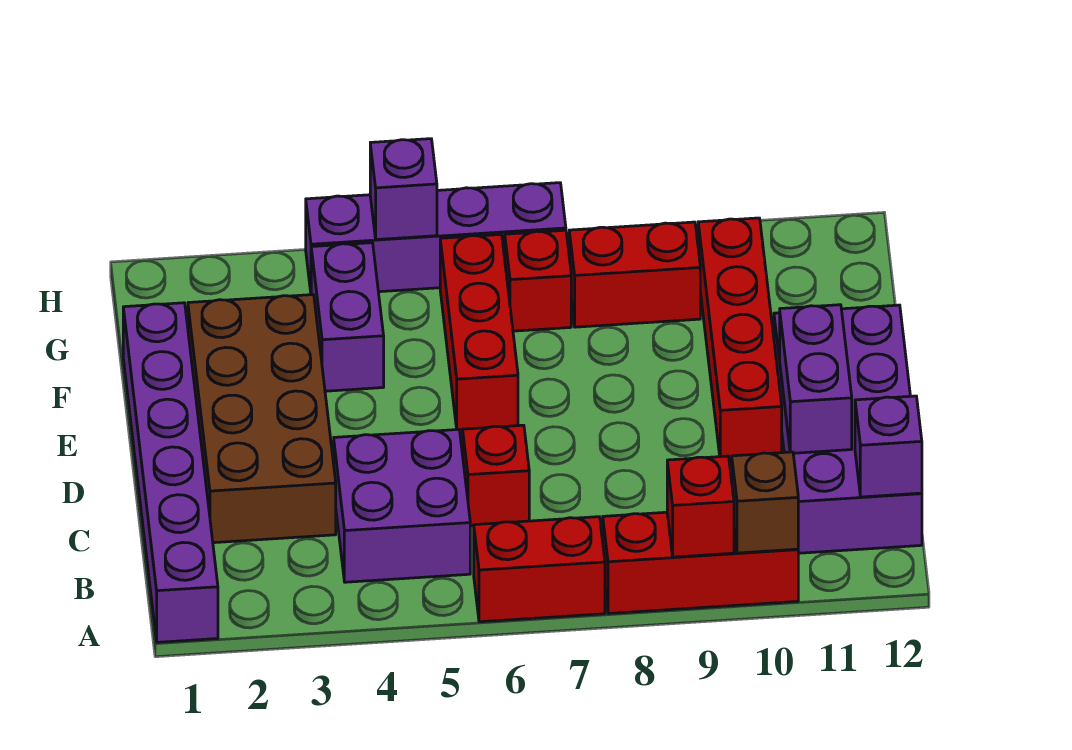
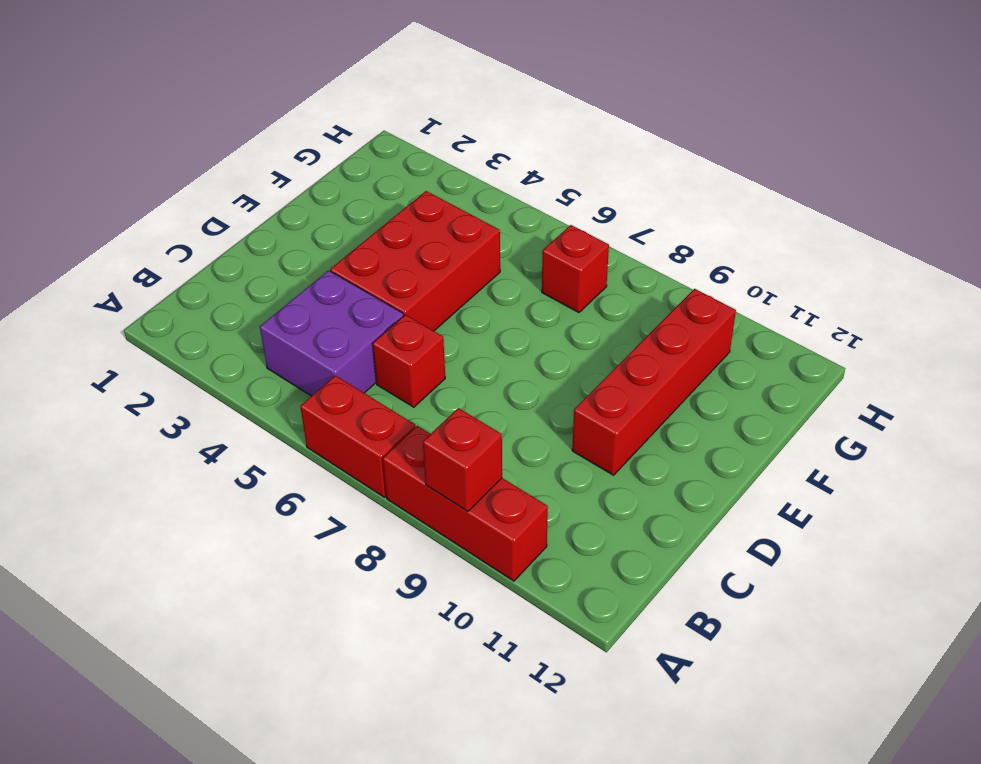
red brick D4:F5 level 1 -> purple brick F4:G4 level 1
none -> purple brick A1:F1 level 1
none -> purple brick B11:E12 level 1
none -> brown brick C2:F3 level 1

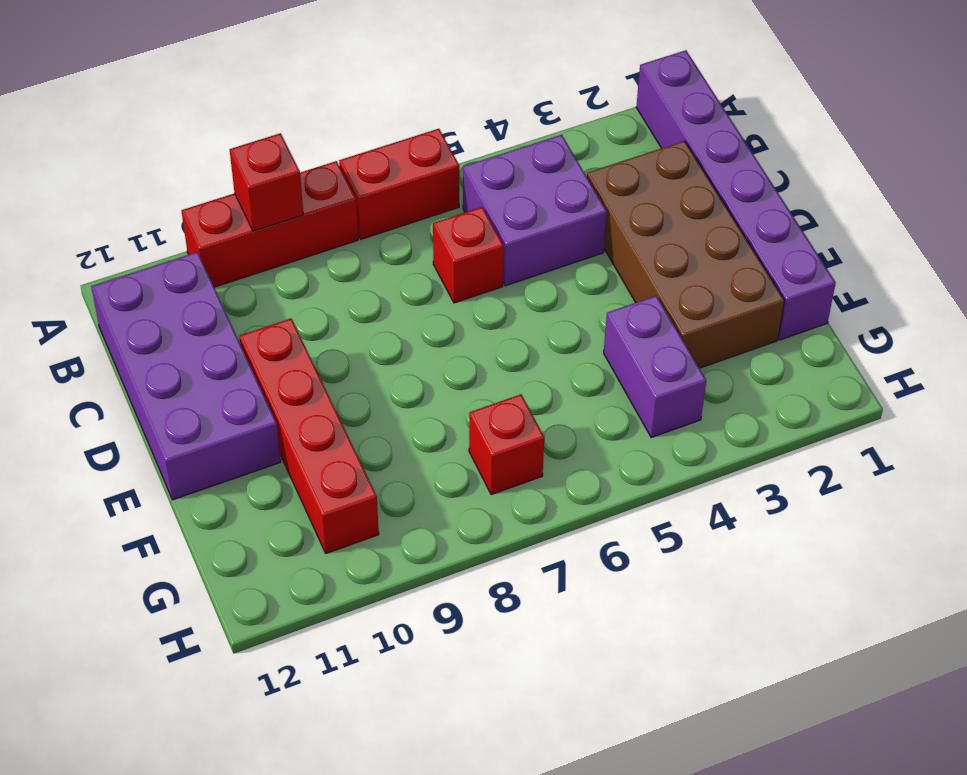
none -> red brick E6:G6 level 1
none -> red brick G8:G9 level 1
none -> purple brick H4:H7 level 1

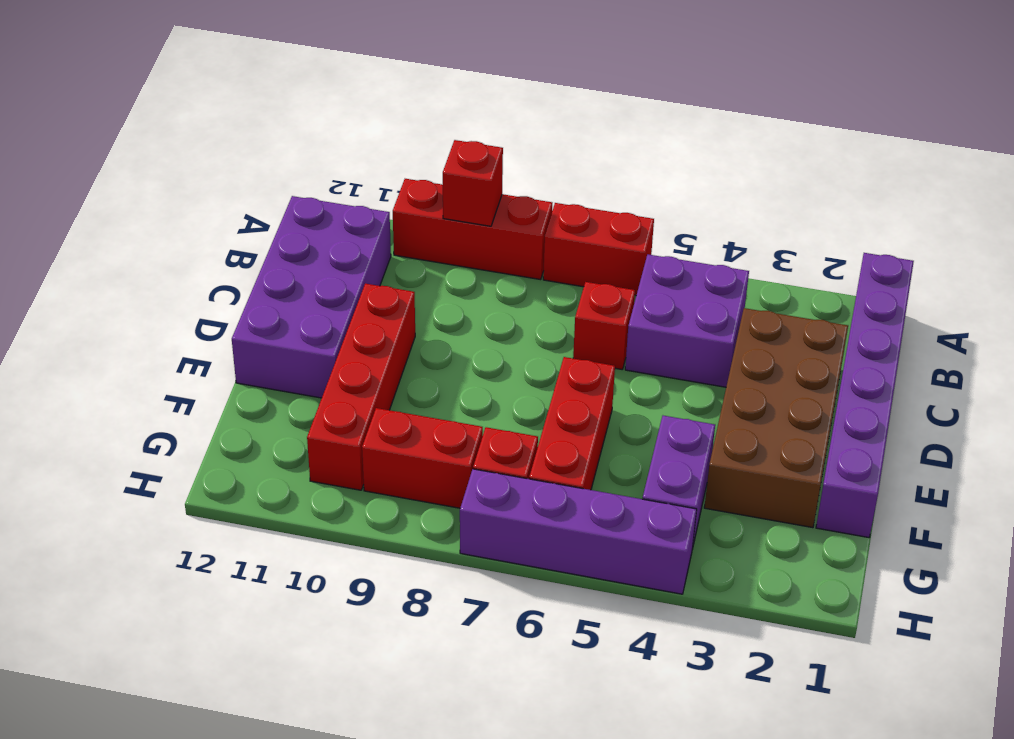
none -> brown brick A10 level 2
none -> purple brick B12 level 2
none -> purple brick C11:D11 level 2

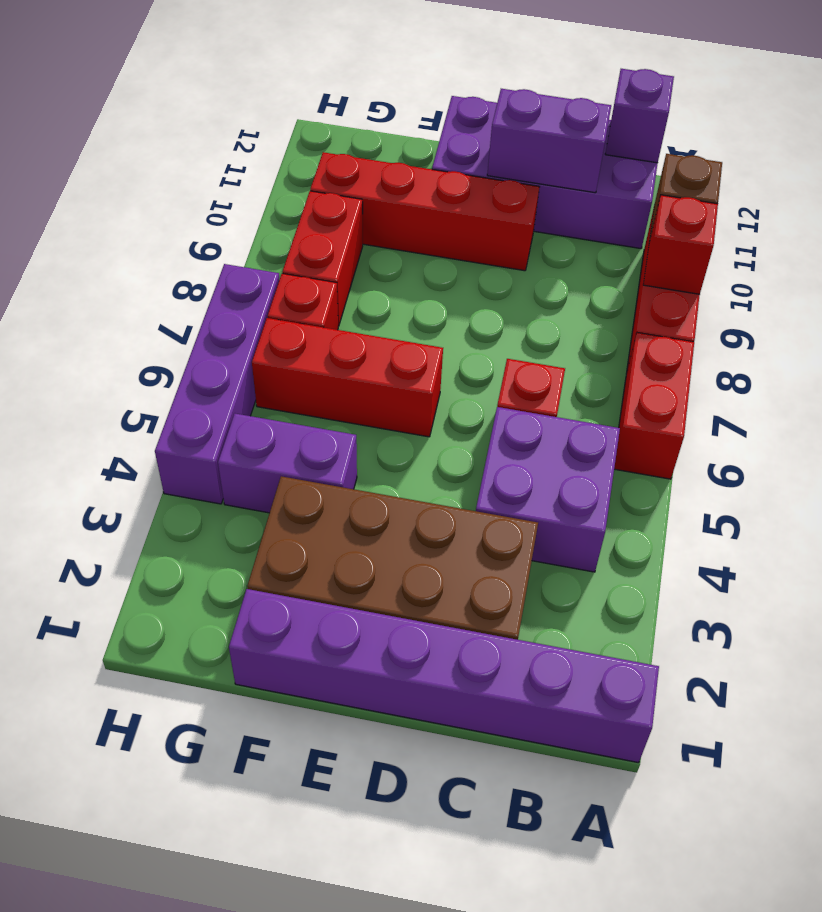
none -> purple brick H5 level 2

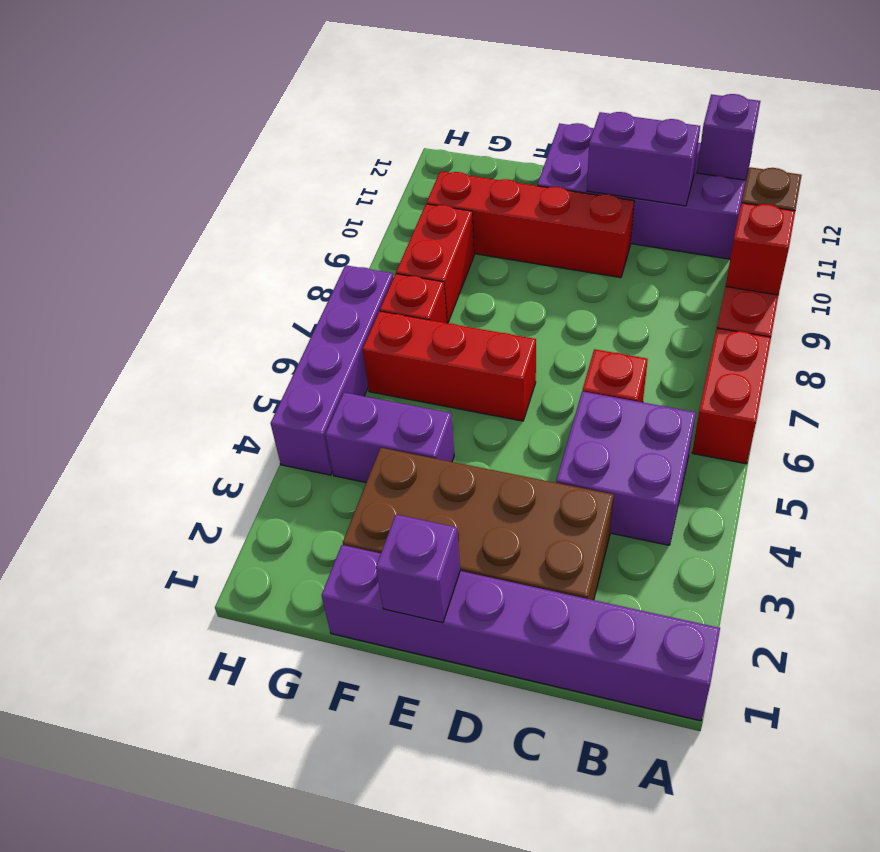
purple brick E1 level 2 -> purple brick H5 level 2

